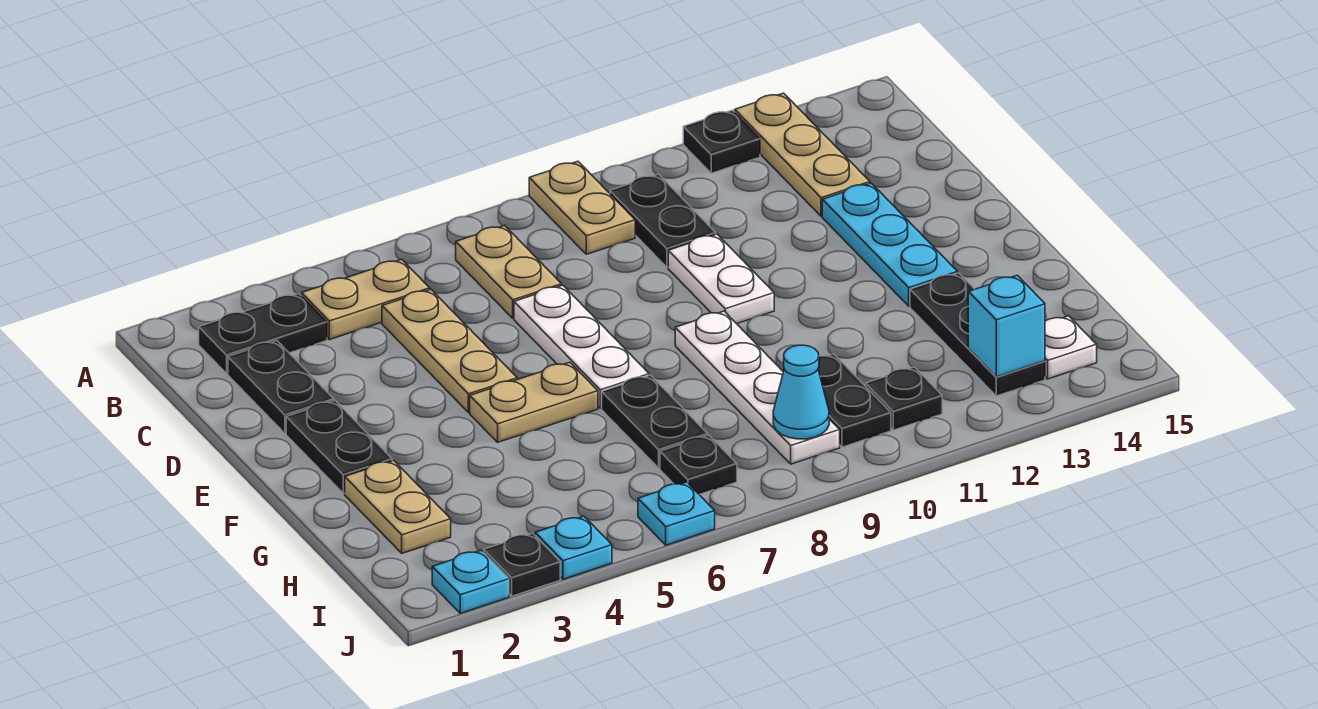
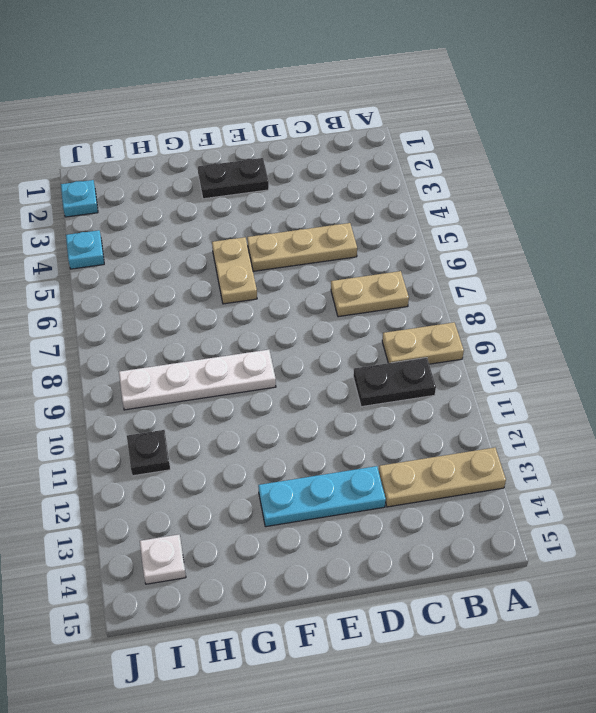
none -> black plate A12 level 1
none -> black plate B2:B3 level 1
none -> tan plate B4:B5 level 1

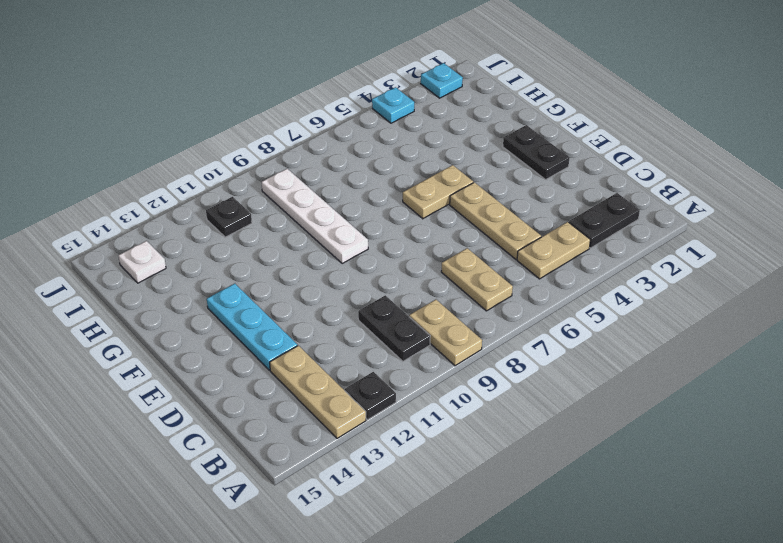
none -> black plate C2:D2 level 1
none -> white plate D7:F7 level 1
none -> white plate D10:E10 level 1

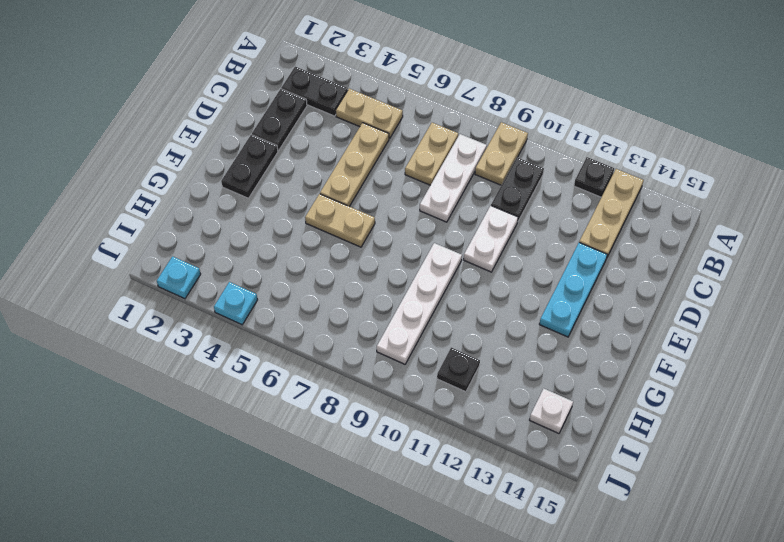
white plate B8:D8 level 1 -> white plate D7:F7 level 1
none -> tan plate G2:H2 level 1
none -> black plate G7:H7 level 1
none -> black plate G13:I13 level 1

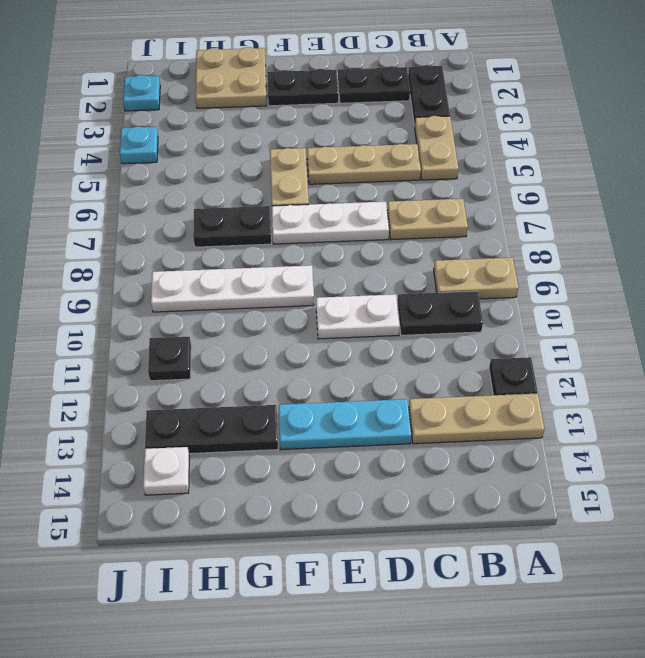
tan plate G1:H2 level 1 -> tan plate G2:H2 level 1
none -> black plate H10:I10 level 1
none -> black plate I7 level 1
none -> black plate J3 level 1

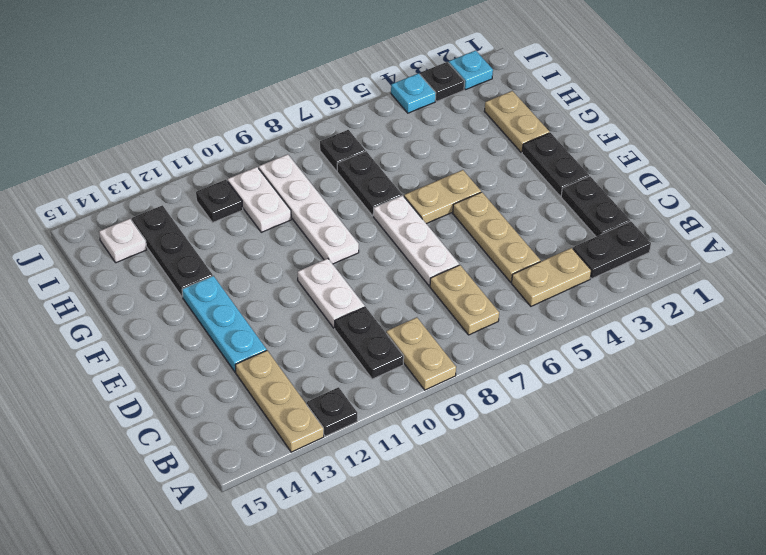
white plate H10:I10 level 1 -> black plate H10:I10 level 1
none -> cyan plate J6 level 1
none -> cyan cone I9 level 2
none -> cyan brick I13 level 2

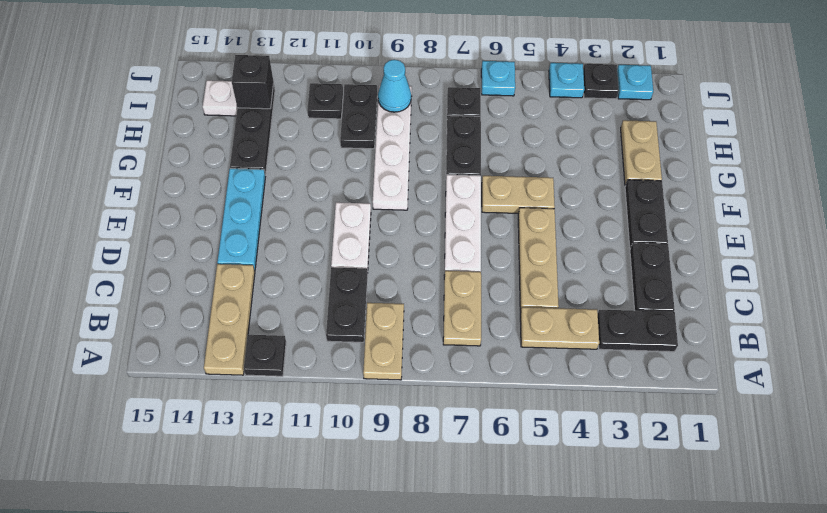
black brick I13 level 2 -> cyan brick I13 level 2

